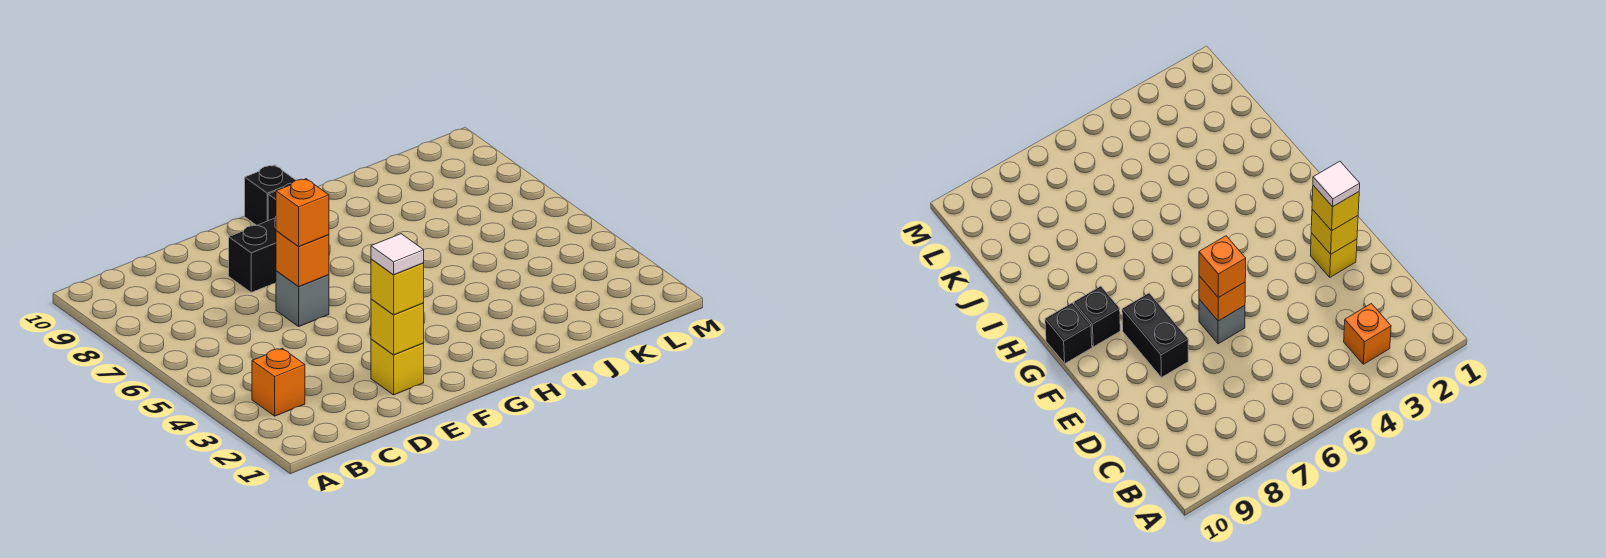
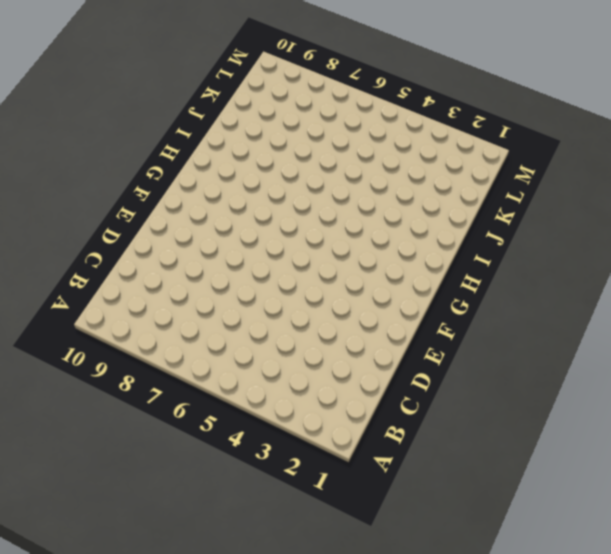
none -> orange brick B3 level 1
none -> yellow brick E2 level 1

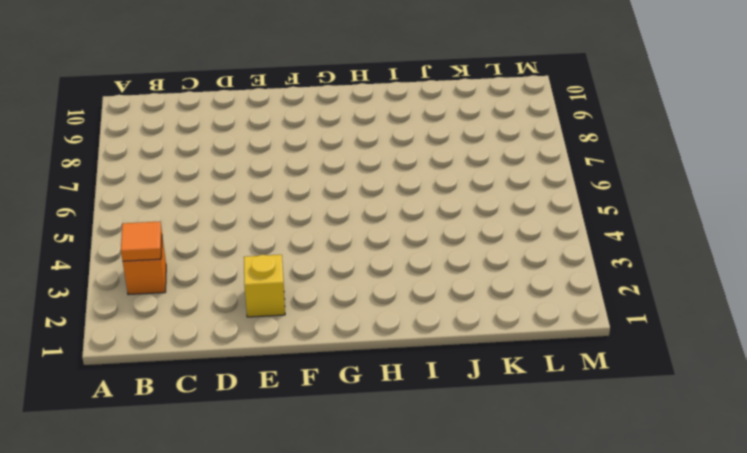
orange tile B3 level 2 -> none
none -> grey brick E6 level 1
none -> black brick E8:F8 level 1

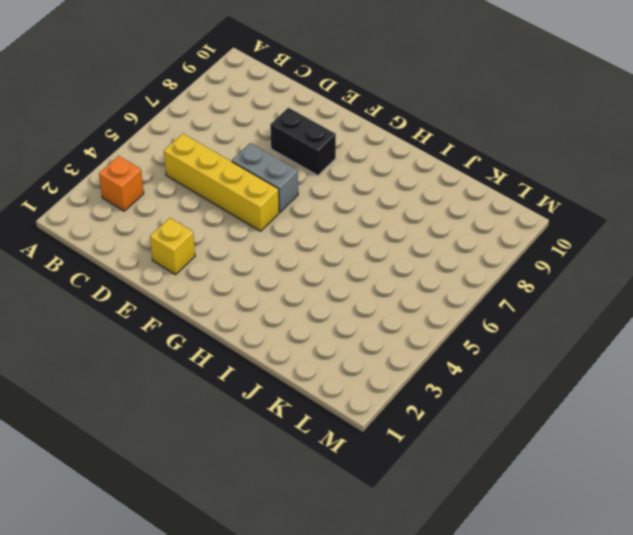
yellow brick C5:F5 level 1 -> none
grey brick E6:F6 level 1 -> grey brick E6 level 1
none -> black brick G9 level 1
none -> black brick G10 level 1

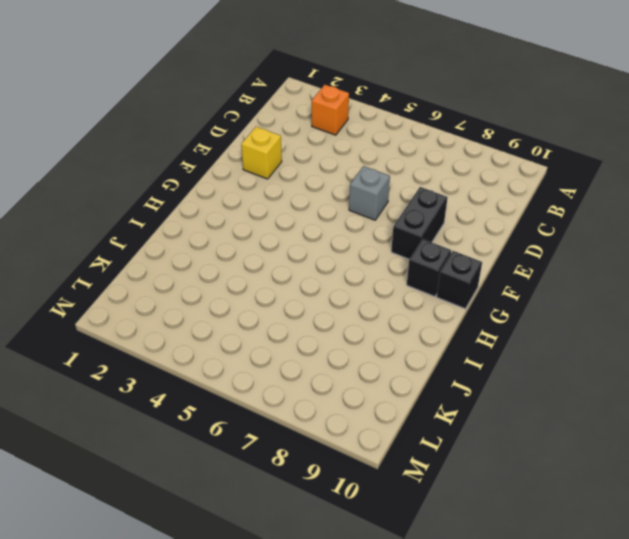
none -> yellow brick E2 level 2
none -> orange brick E6 level 2

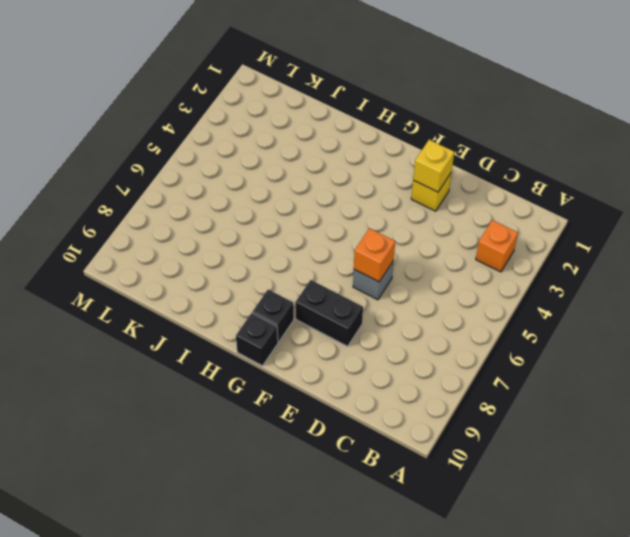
none -> yellow brick E2 level 3
none -> orange brick E6 level 3

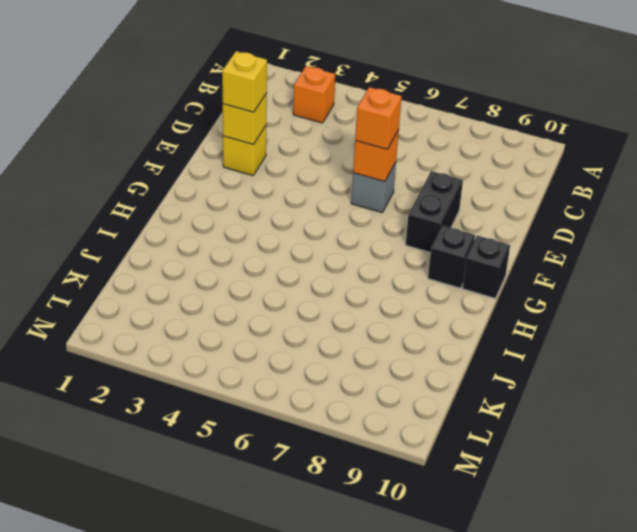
none -> white tile E2 level 4

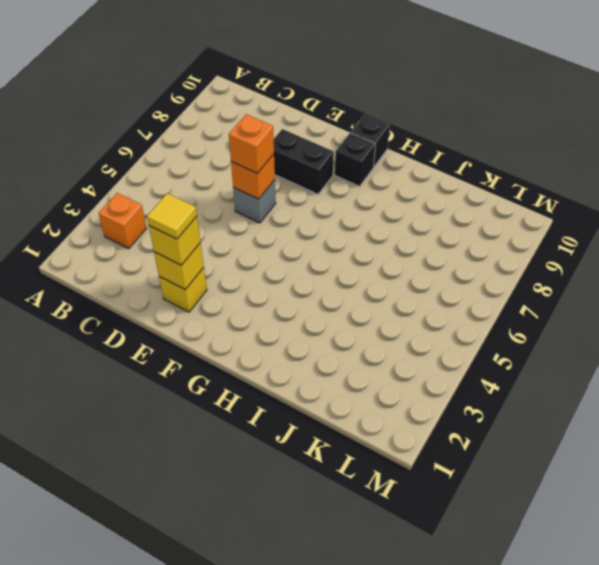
yellow tile E2 level 4 -> white tile E2 level 4

